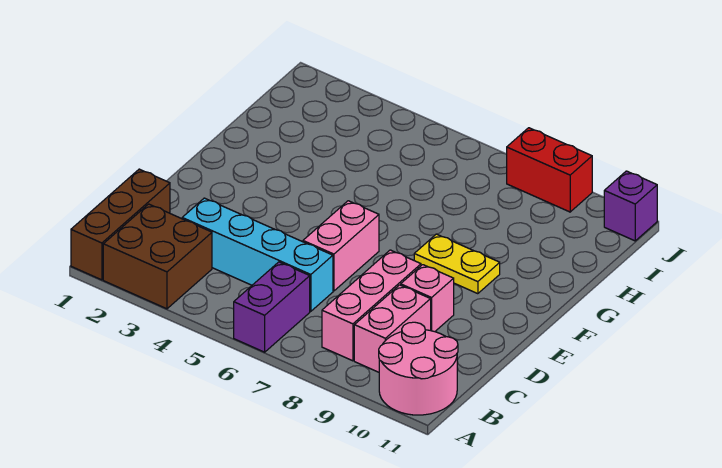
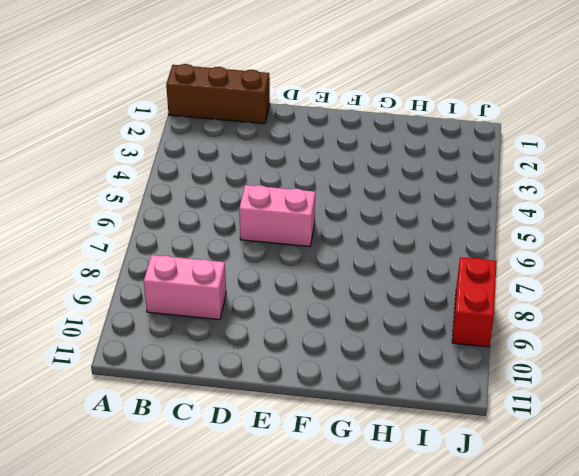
none -> brown brick A2:B3 level 1
none -> purple brick A6:B6 level 1
none -> pink round brick A10:B11 level 1

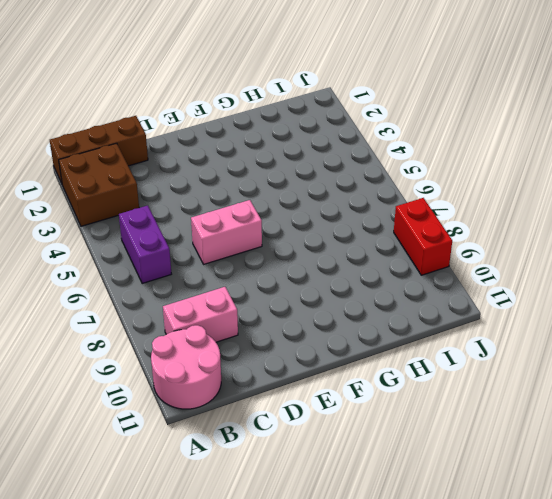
purple brick B5:B6 level 1 -> purple brick A6:B6 level 1
none -> pink brick B8:D8 level 1
none -> cyan brick C3:C6 level 1
none -> pink brick D9 level 1

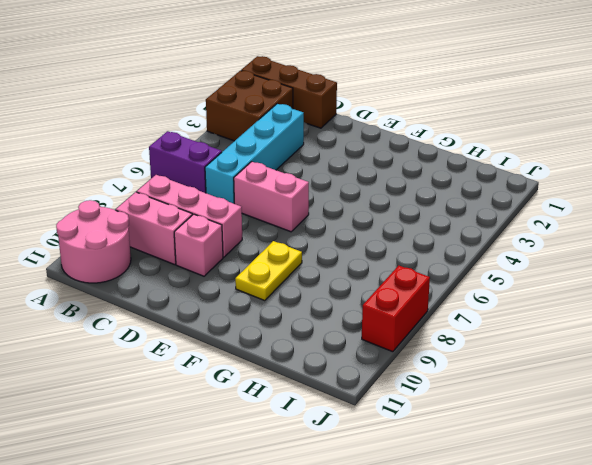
none -> purple brick J11 level 1

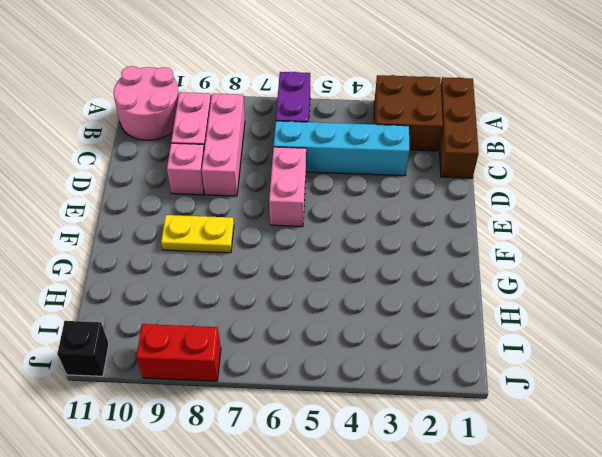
black brick J11 level 1 -> purple brick J11 level 1

